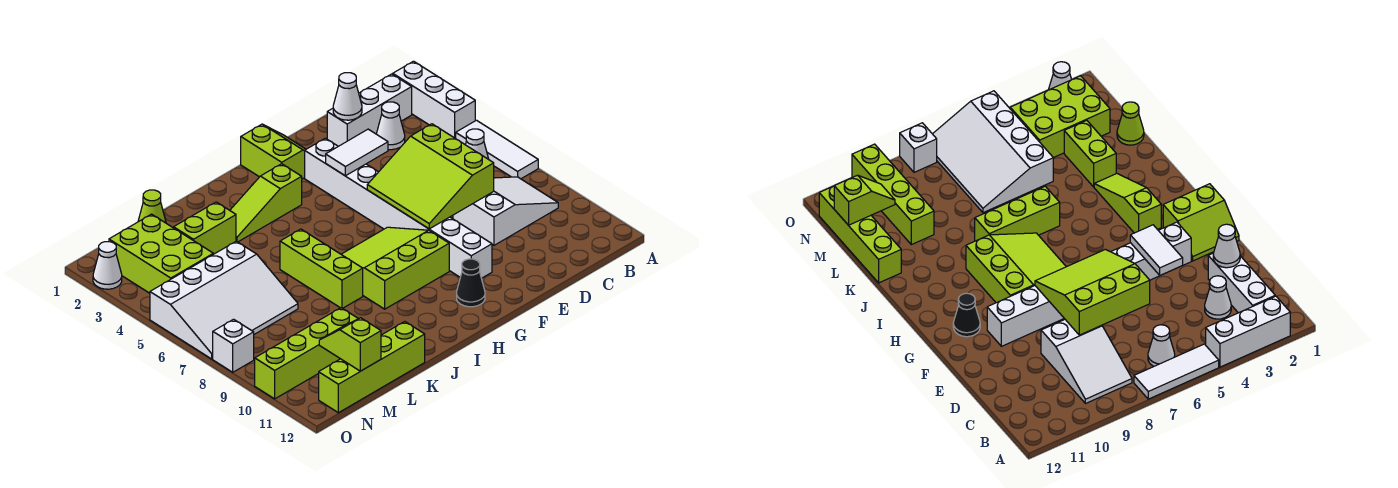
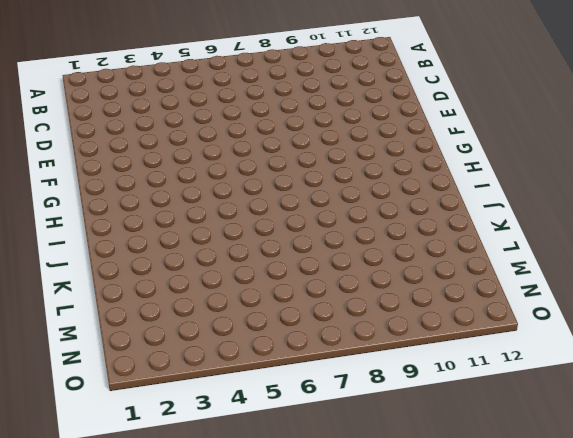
none -> white brick A2:A4 level 1
none -> white tile A5:A7 level 1
none -> white brick B2:D2 level 1

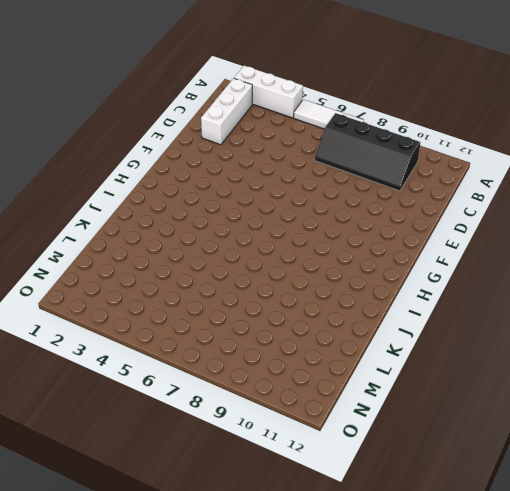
black slope B7:C10 level 1 top B -> white slope B8:D9 level 1 top D
none -> white cone B6 level 1
none -> white cone C3 level 1
none -> lime slope F1:G2 level 1 top G

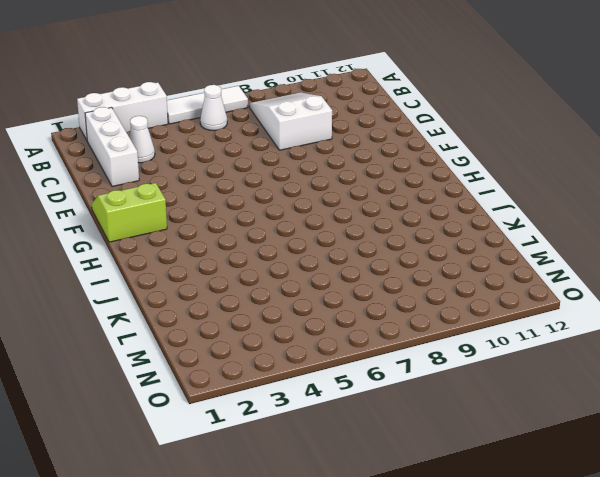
none -> white brick F3:F10 level 1
none -> lime slope G7:I9 level 1 top 9
none -> black cone G11 level 1

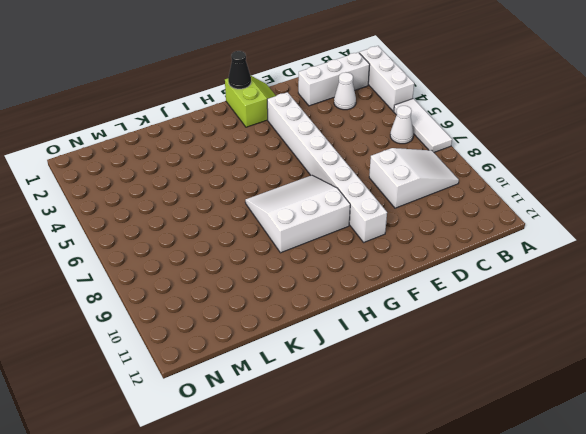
black cone G1 level 2 -> black cone G11 level 1
white slope G7:I9 level 1 top 9 -> lime slope G7:I9 level 1 top 9
none -> lime slope H3:J3 level 1 top H
none -> lime brick J6:J8 level 1
none -> lime brick K3:L3 level 1

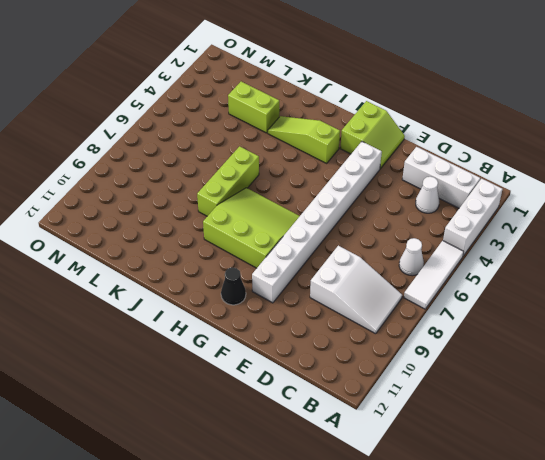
none -> lime brick K12:N12 level 1
none -> lime cone L1 level 1
none -> white slope L5:O7 level 1 top 5

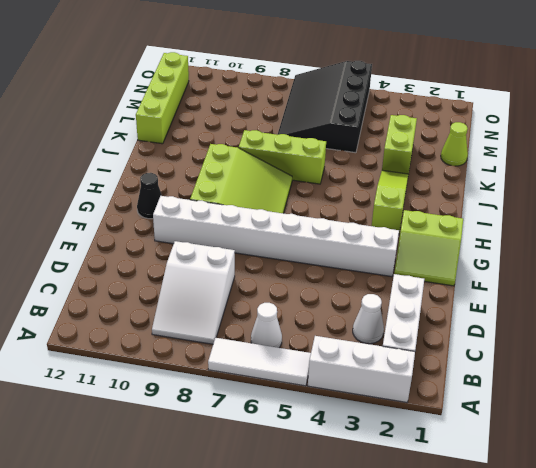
black slope L5:O7 level 1 top 5 -> white slope L5:O7 level 1 top 5
none -> lime brick L10:O10 level 1
none -> lime brick M2:N4 level 1
none -> white cone O2 level 1

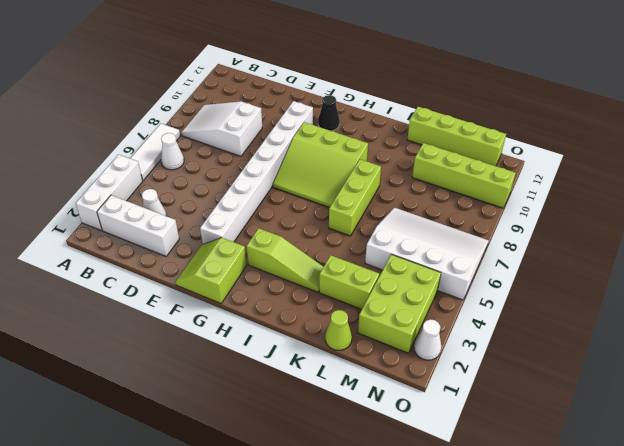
none -> white brick O8 level 1
none -> white cone D2 level 2
none -> lime slope D6:F8 level 2 top D

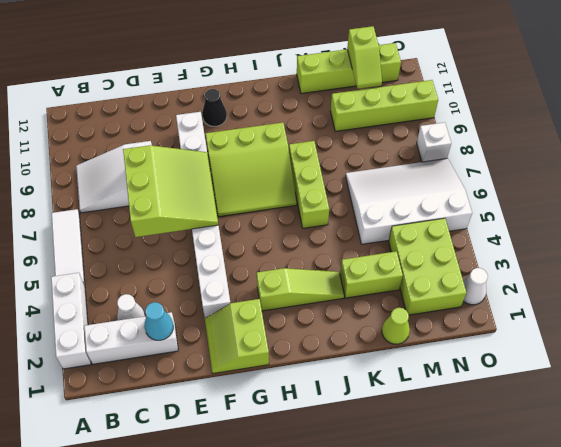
cyan cone D2 level 2 -> white cone D2 level 2
none -> white cone B6 level 1
none -> white tile E4:F4 level 2

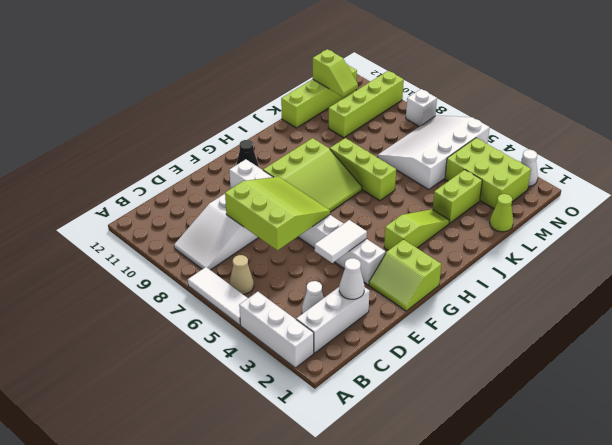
tan cone B6 level 1 -> white cone B6 level 1

